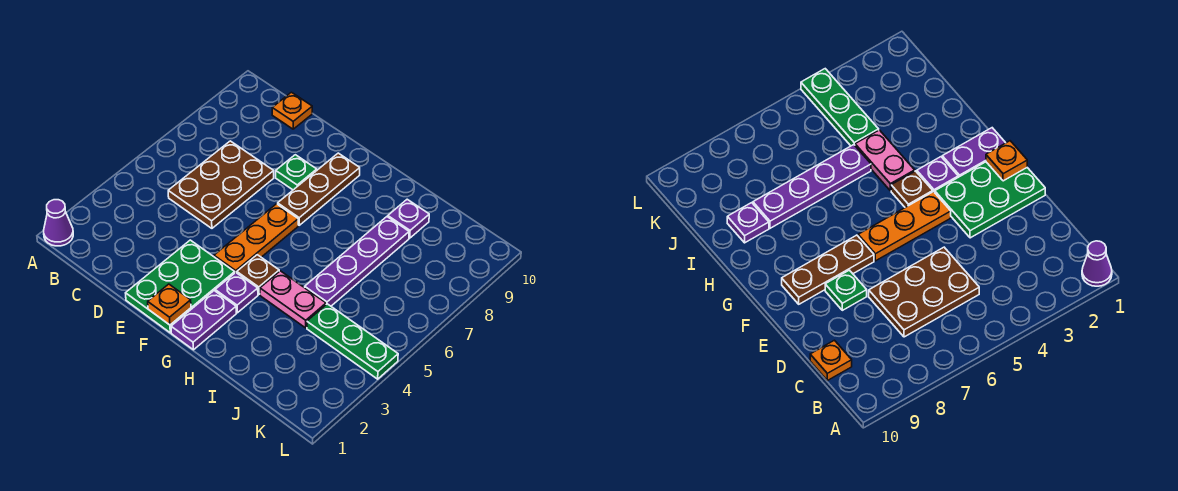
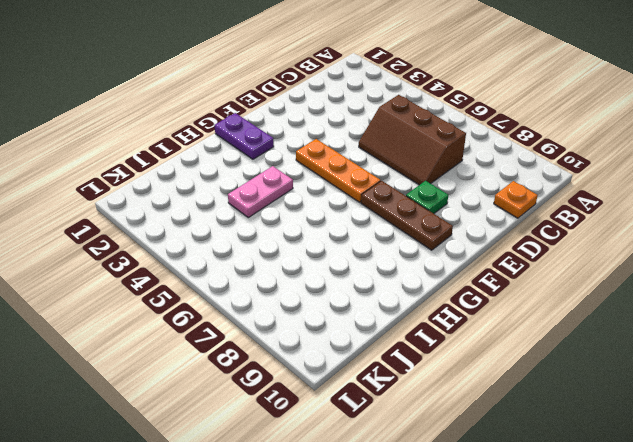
brown slope C5:D7 level 1 top C -> brown plate C5:D7 level 1
none -> purple cone A1 level 1
none -> green plate E1:F3 level 1
none -> purple plate G3 level 1

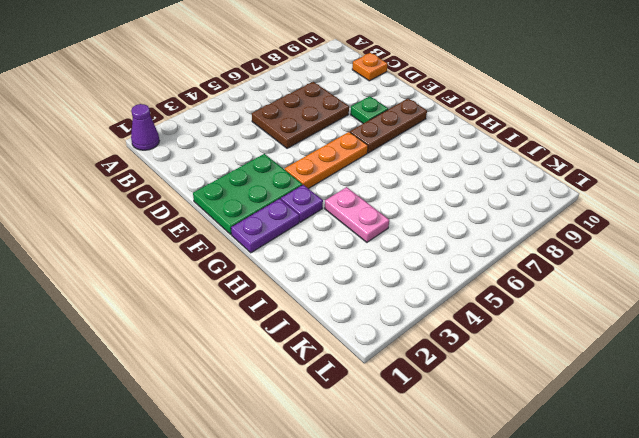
none -> brown plate G4 level 1
none -> purple plate I5:I8 level 1
none -> purple plate I9 level 1

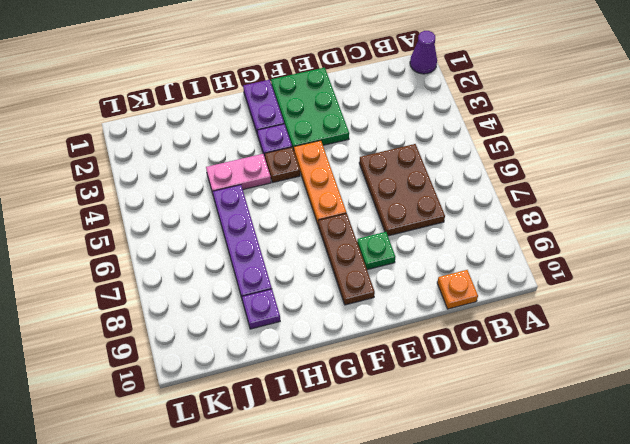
none -> green plate J4:L4 level 1
none -> orange plate F1 level 2

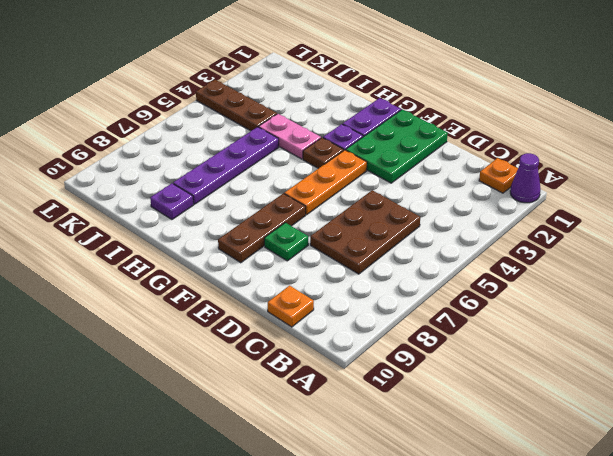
orange plate B1 level 1 -> orange plate F1 level 2
brown plate J4:L4 level 1 -> green plate J4:L4 level 1

